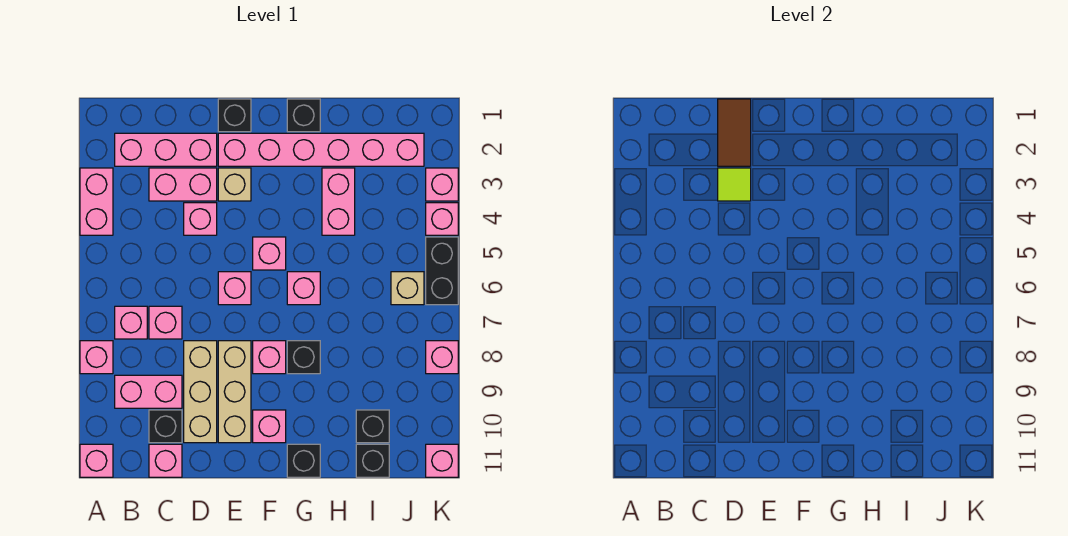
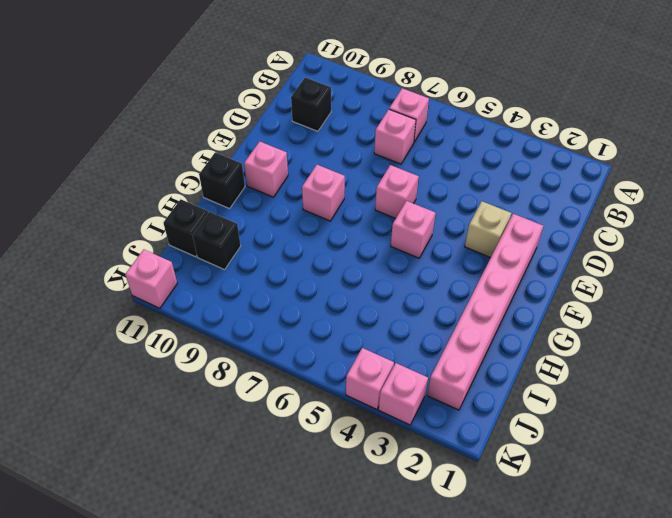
none -> pink brick A3:A4 level 1
none -> pink brick A8 level 1
none -> pink brick A11 level 1
none -> pink brick B2:D2 level 1

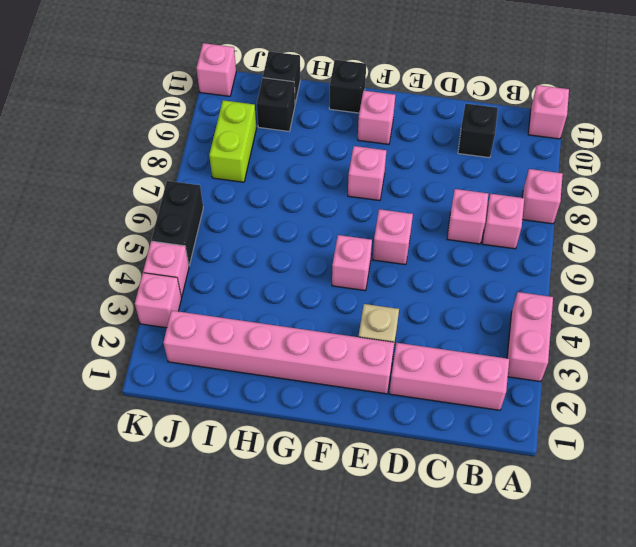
lime brick J8:J9 level 1 -> none
none -> pink brick B9:C9 level 1
none -> pink brick C3:D3 level 1
none -> pink brick C11 level 1
none -> pink brick D4 level 1

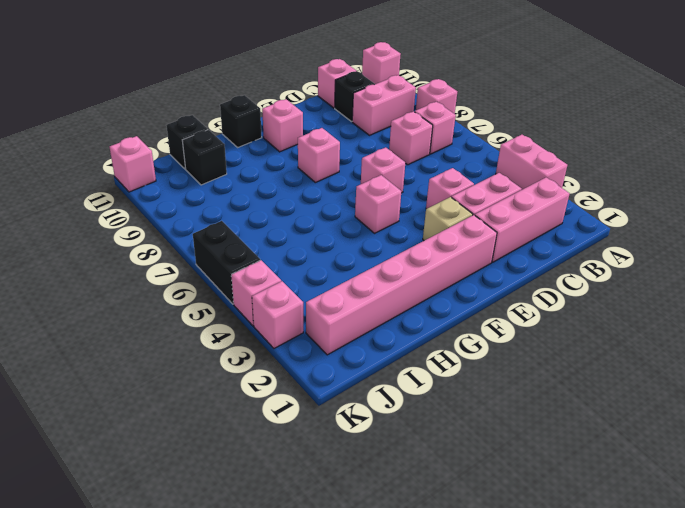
none -> tan brick D8:D10 level 1
none -> black brick E1 level 1
none -> tan brick E8:E10 level 1
none -> black brick G1 level 1

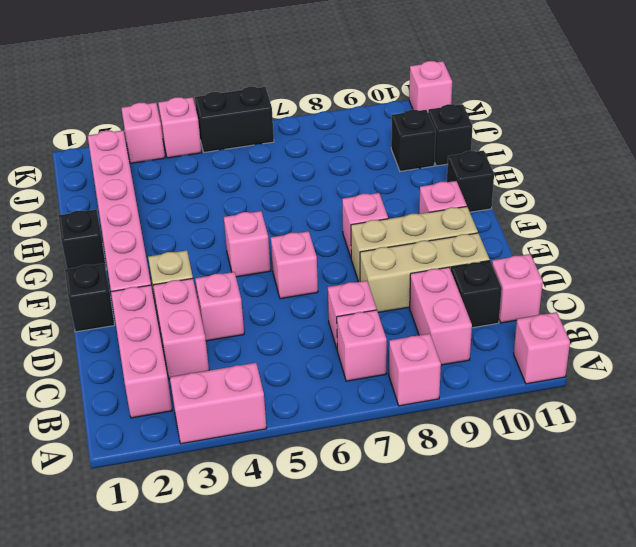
none -> pink brick G6 level 1
none -> black brick G8 level 1
none -> pink brick H3:H4 level 1
none -> tan brick J6 level 1

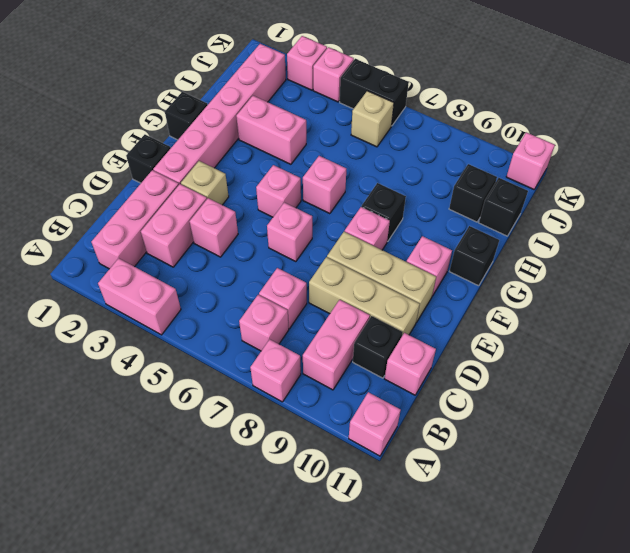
none -> pink brick K8 level 1
none -> brown tile D1:D2 level 2
none -> lime tile D3 level 2

